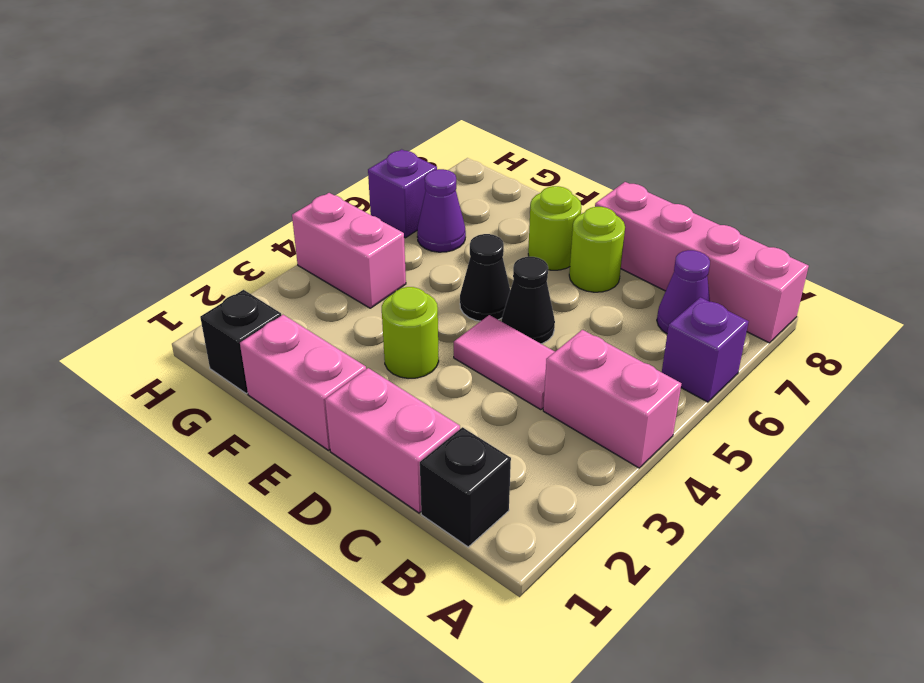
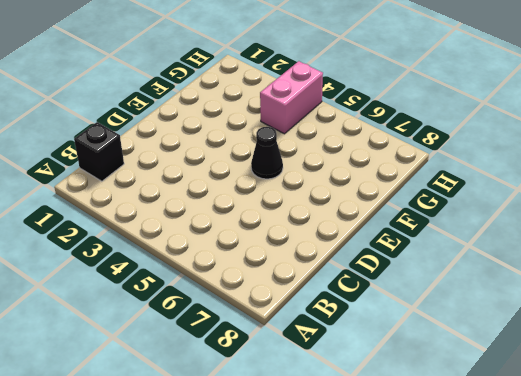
none -> pink brick A4:B4 level 1
none -> purple brick A6 level 1
none -> pink brick A8:D8 level 1

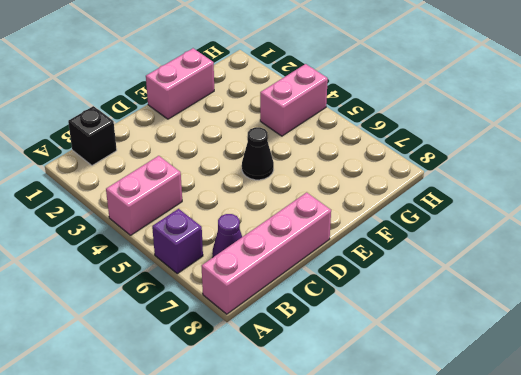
none -> pink brick C1:D1 level 1
none -> pink tile C4:D4 level 1
none -> black cone D5 level 1

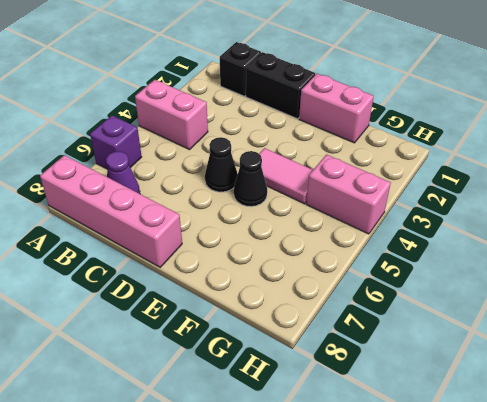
black brick C1:D1 level 1 -> pink brick C1:D1 level 1
pink tile E4:F4 level 1 -> pink tile C4:D4 level 1
none -> lime round brick D7 level 1
none -> lime round brick E3 level 1
none -> lime round brick E7 level 1

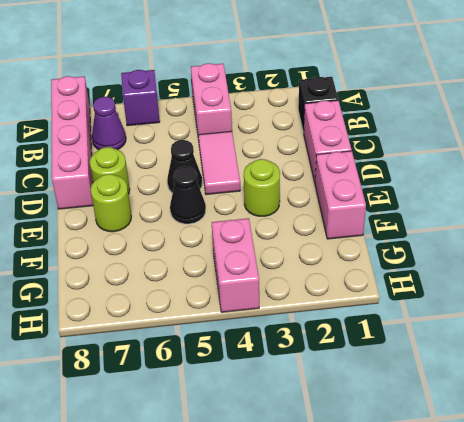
none -> black brick G1 level 1
none -> purple cone G6 level 1
none -> purple brick H6 level 1

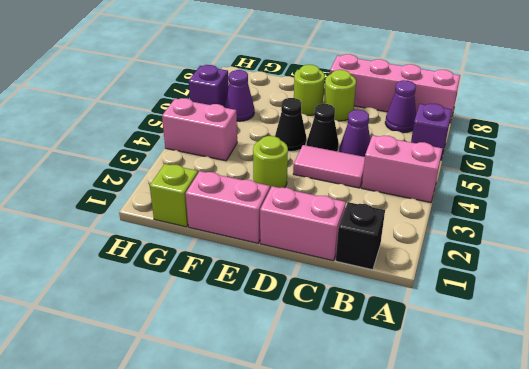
purple cone C5 level 1 -> none
lime brick G1 level 1 -> black brick G1 level 1

